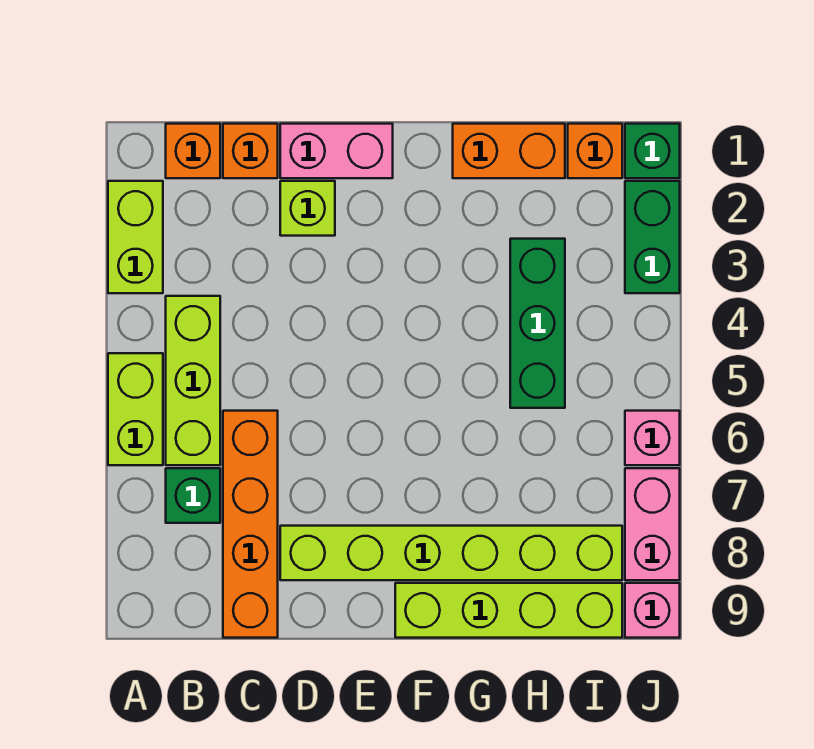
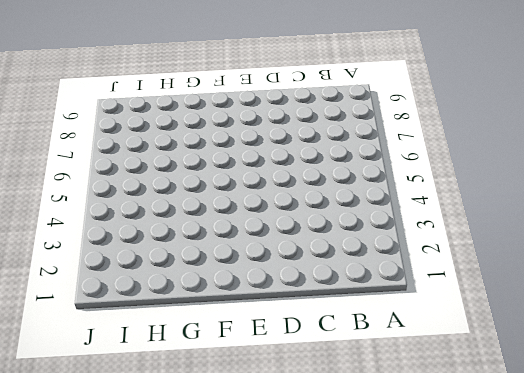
none -> lime brick A2:A3 level 1
none -> lime brick A5:A6 level 1
none -> orange brick B1 level 1

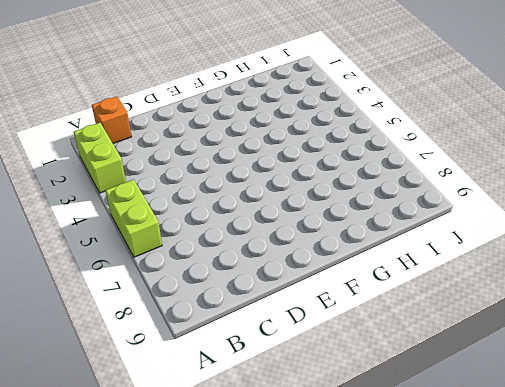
none -> lime brick B4:B6 level 1
none -> green brick B7 level 1
none -> orange brick C1 level 1

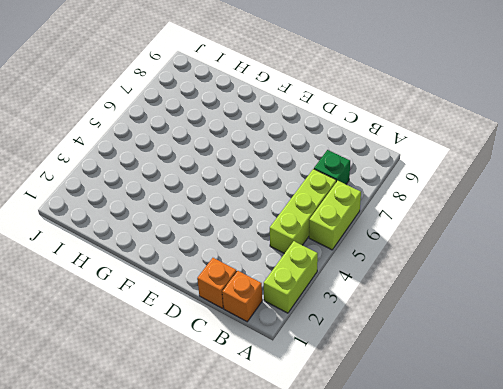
none -> orange brick C6:C9 level 1
none -> pink brick D1:E1 level 1
none -> lime brick D2 level 1

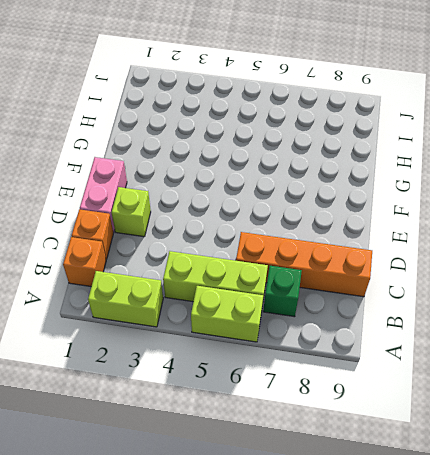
none -> lime brick D8:I8 level 1
none -> lime brick F9:I9 level 1
none -> orange brick G1:H1 level 1

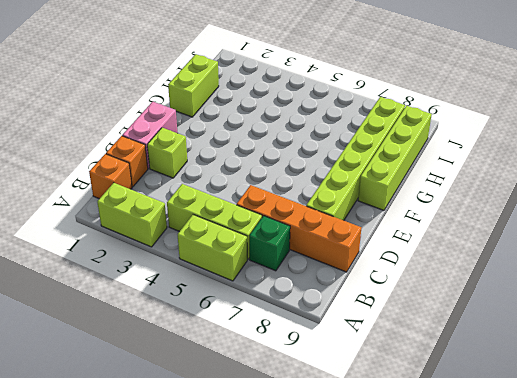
lime brick G1:H1 level 1 -> orange brick G1:H1 level 1
none -> green brick H3:H5 level 1
none -> orange brick I1 level 1
none -> green brick J1 level 1

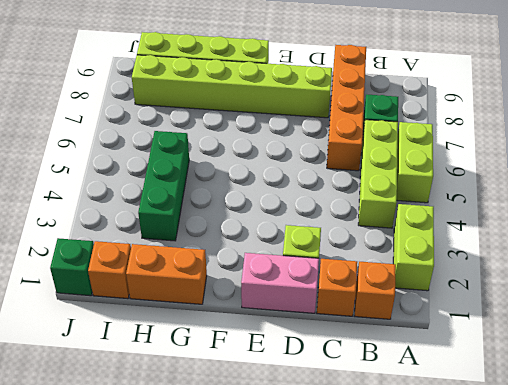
none -> green brick J2:J3 level 1
none -> pink brick J6 level 1
none -> pink brick J7:J8 level 1

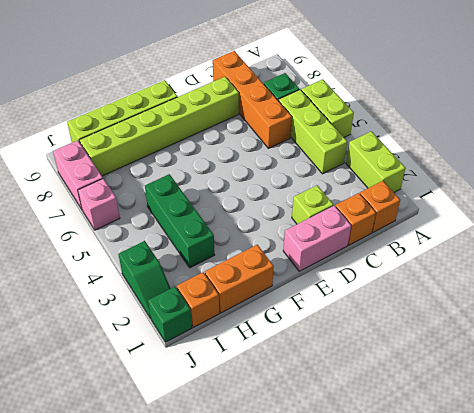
green slope J2:J3 level 1 top 3 -> green brick J2:J3 level 1
none -> pink brick J9 level 1

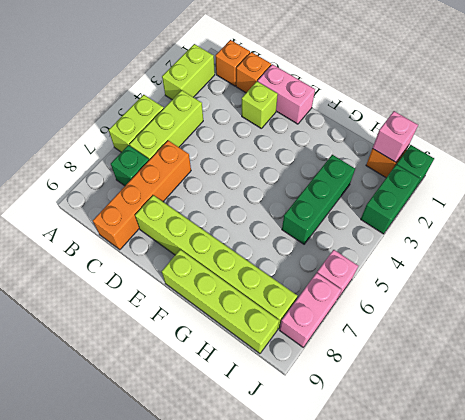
pink brick I1 level 2 -> pink brick J9 level 1
none -> orange brick G1:H1 level 1

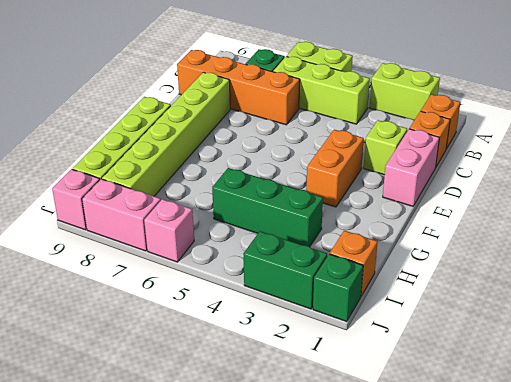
orange brick E3:F3 level 1 -> orange brick G1:H1 level 1

